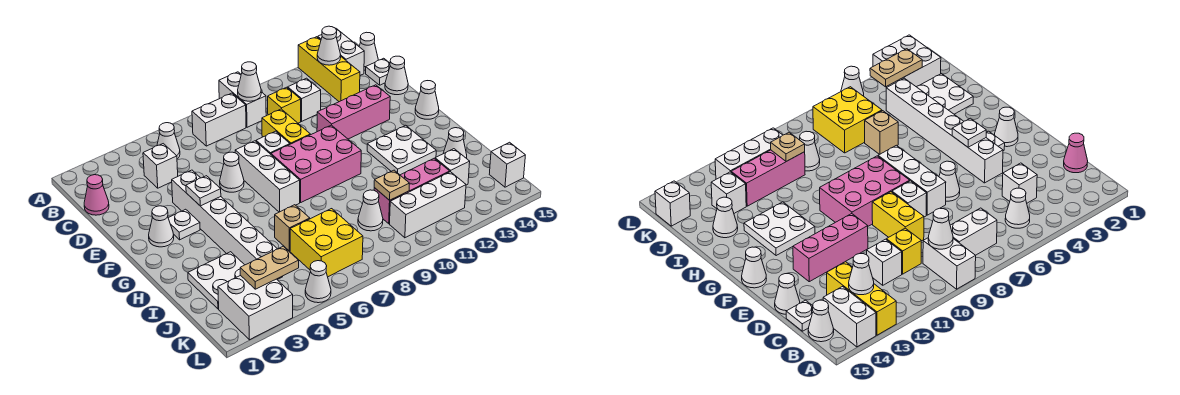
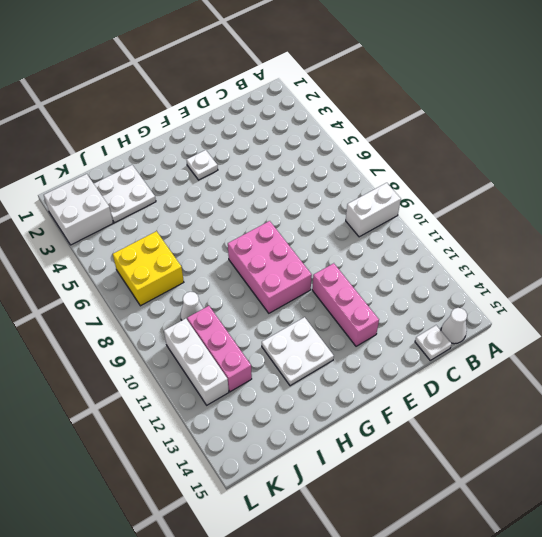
none -> yellow brick A13:C13 level 1
none -> white brick A14:B14 level 1
none -> white cone B5 level 1
none -> white brick B7:B8 level 1

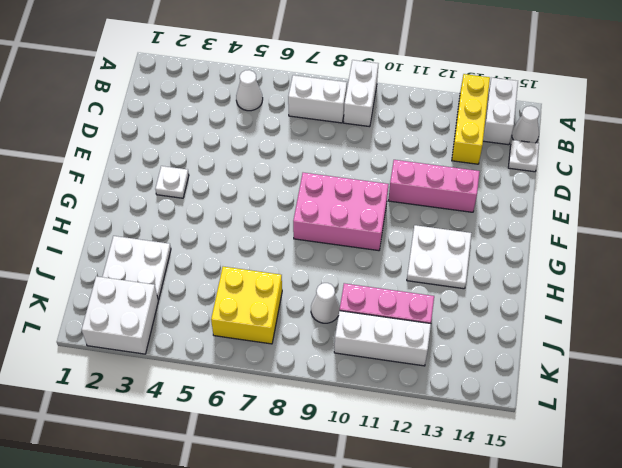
none -> pink cone C1 level 1
none -> white brick C4 level 1
none -> yellow brick C10 level 1
none -> white brick C11 level 1

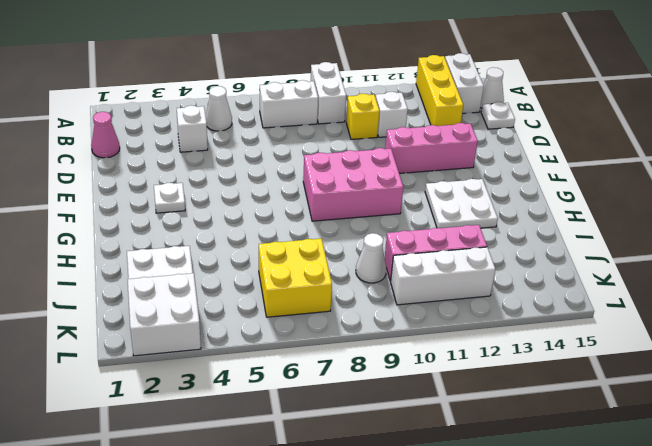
none -> yellow brick D9:E9 level 1
none -> white cone D15 level 1
none -> white brick E4:J4 level 1
none -> white cone E6 level 1

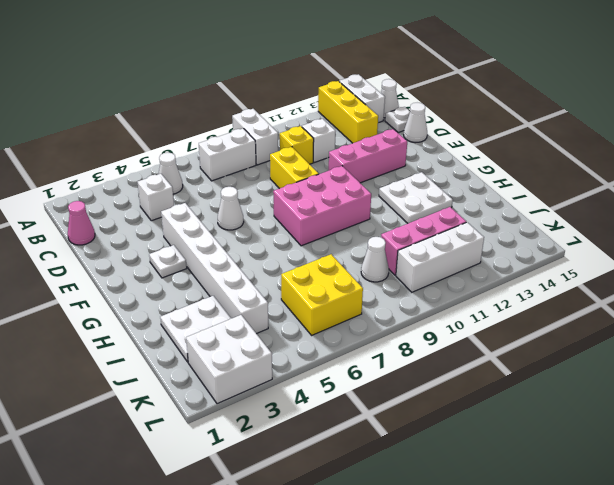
none -> white brick E7:G7 level 1
none -> white brick E8 level 1
none -> white cone F2 level 1
none -> white cone F15 level 1

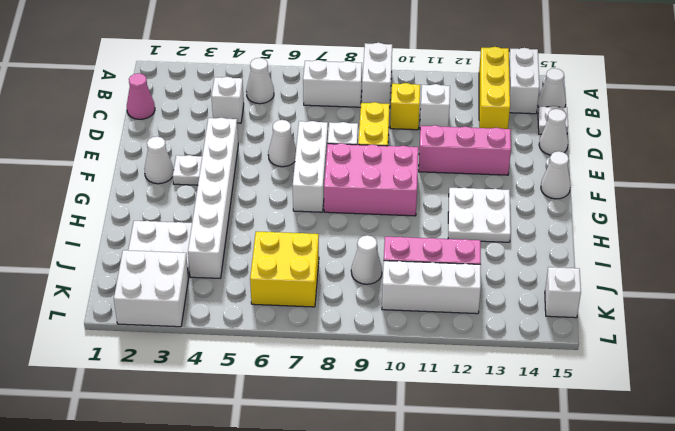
none -> tan brick I6 level 1
none -> white cone I14 level 1
none -> white brick J13 level 1
none -> white cone L5 level 1

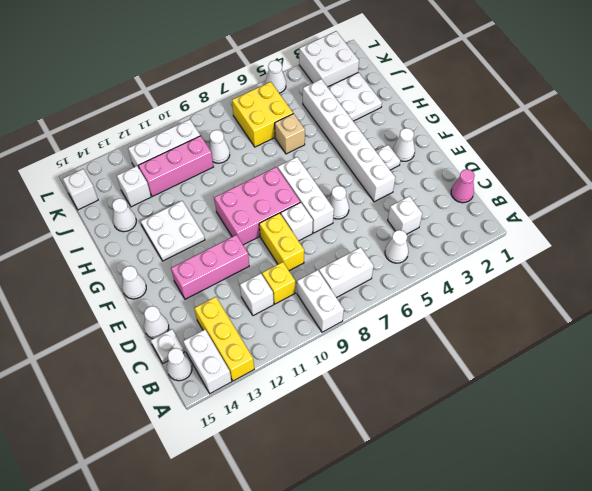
none -> white cone B9 level 2
none -> white cone B13 level 2
none -> white plate F4 level 2
none -> tan plate J10 level 2

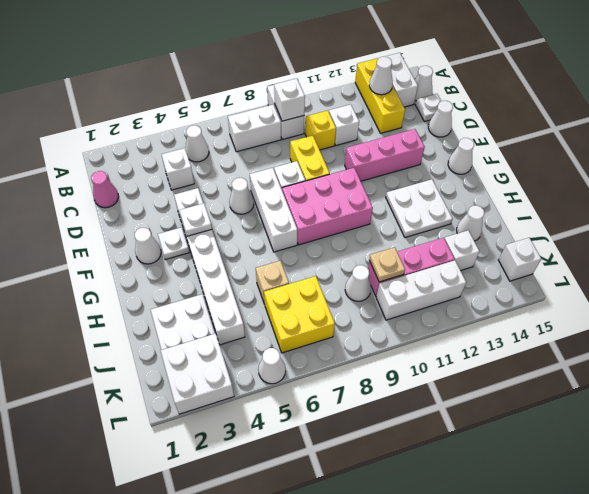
white brick B9 level 2 -> white cone B9 level 2
none -> tan plate K3:K4 level 2

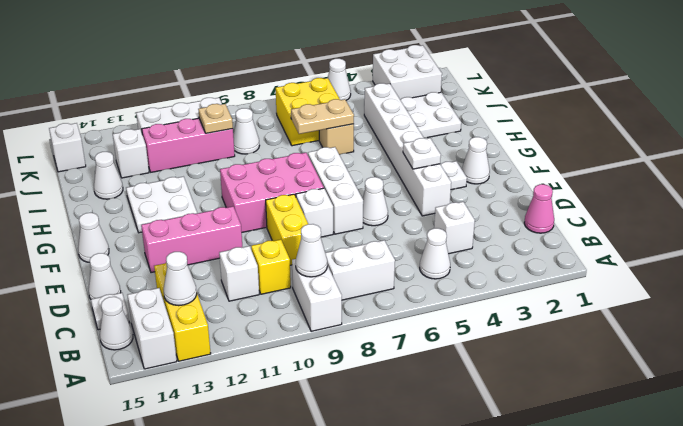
tan plate I6:I7 level 2 -> tan plate K3:K4 level 2

